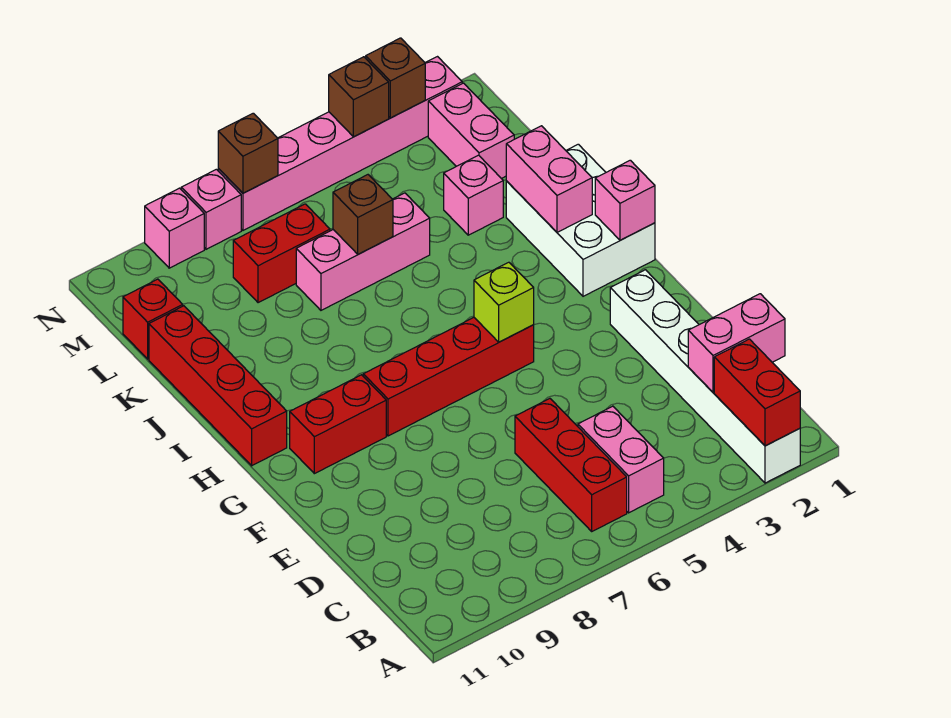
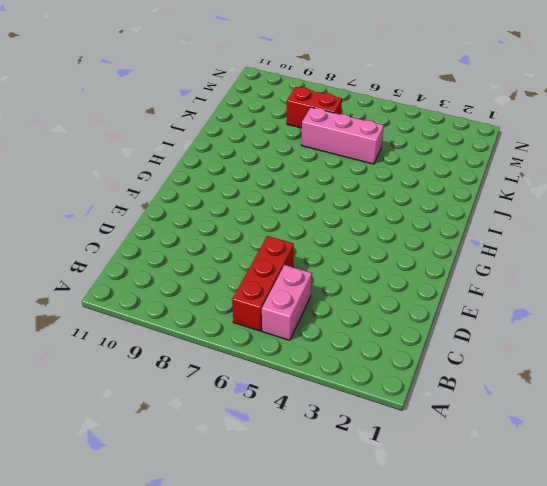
none -> white brick A2:F2 level 1
none -> red brick G5:G8 level 1
none -> red brick G9:G10 level 1

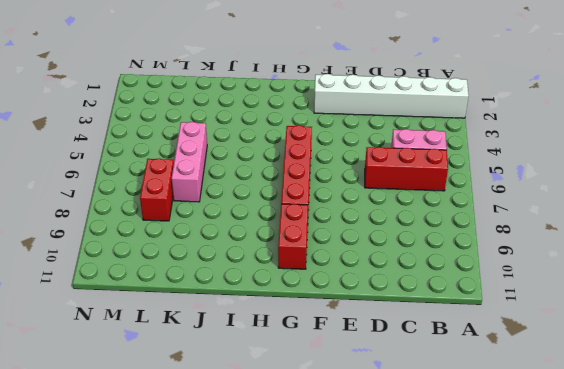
none -> white brick H1:J2 level 1
none -> red brick H11:K11 level 1
none -> pink brick K3 level 1

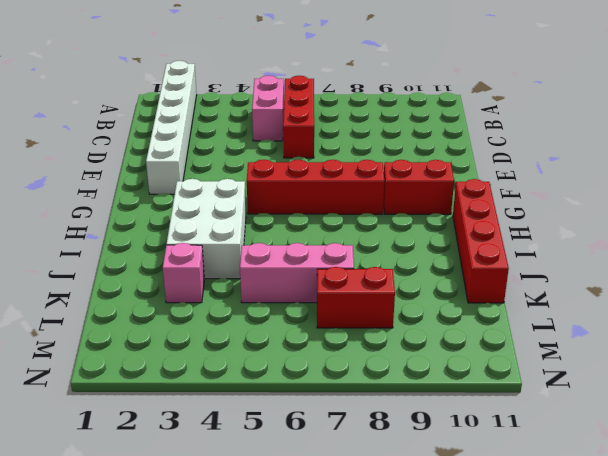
white brick H3:J4 level 1 -> white brick H1:J2 level 1
none -> pink brick L2:M2 level 1
none -> red brick L11 level 1
none -> pink brick N2:N7 level 1

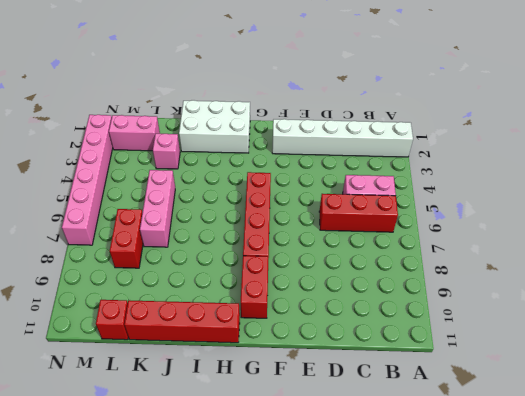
none -> pink brick N8 level 1
none -> pink brick N9 level 1
none -> red brick A2:B2 level 2

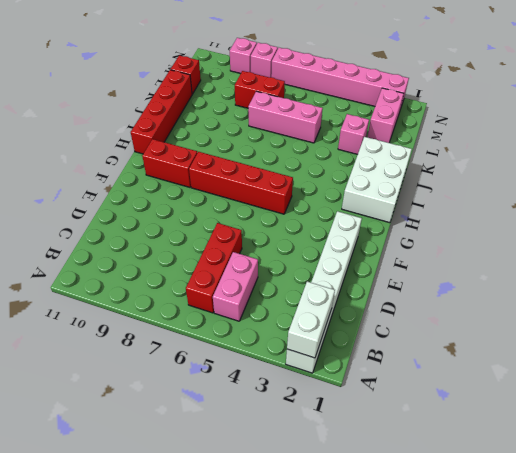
white brick A2:B2 level 2 -> red brick A2:B2 level 2
none -> pink brick C1:C2 level 2
none -> lime brick G5 level 2
none -> pink brick H1 level 2

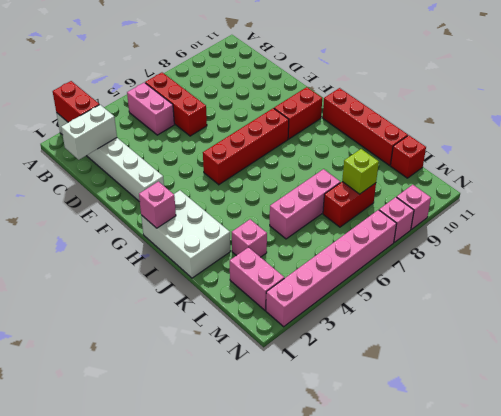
white brick C1:C2 level 2 -> pink brick C1:C2 level 2
lime brick L8 level 2 -> lime brick G5 level 2
none -> pink brick I2:J2 level 2
none -> brown brick K6 level 2
none -> brown brick N3 level 2

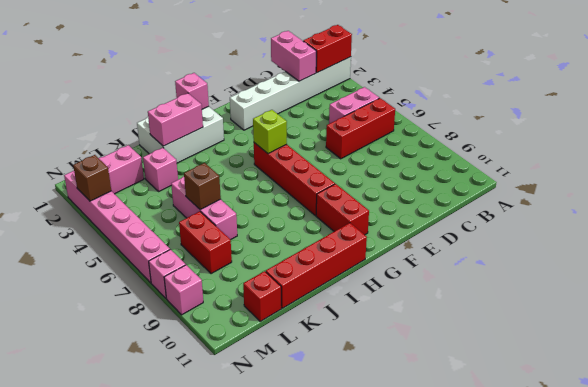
none -> brown brick N4 level 2
none -> brown brick N7 level 2

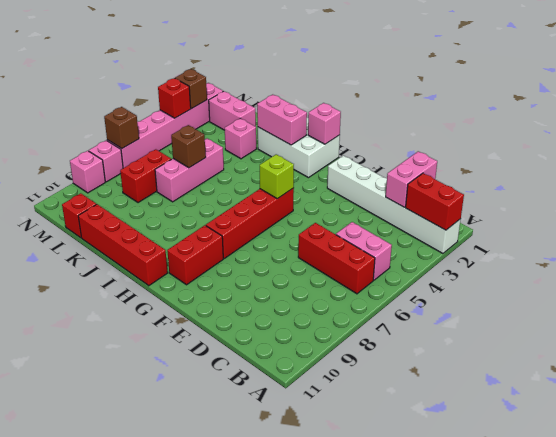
red brick N4 level 2 -> brown brick N4 level 2

